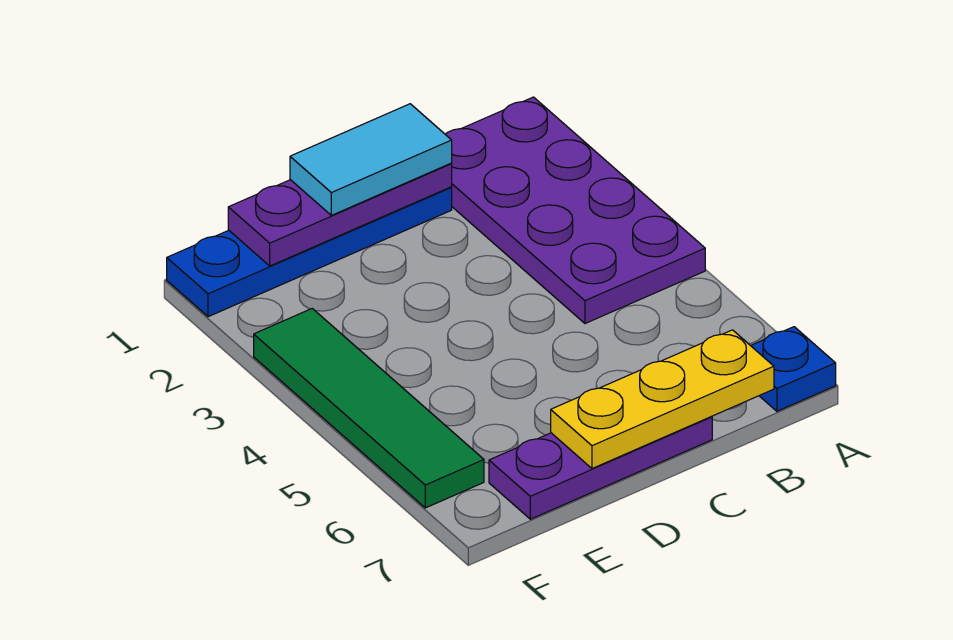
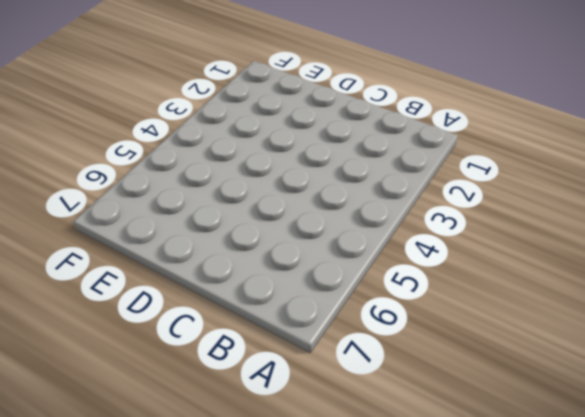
none -> purple plate A1:B4 level 1
none -> blue plate A7 level 1

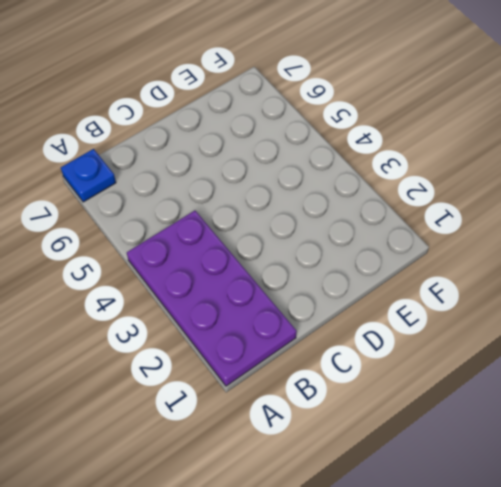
none -> blue plate C1:F1 level 1
none -> purple plate C7:E7 level 1

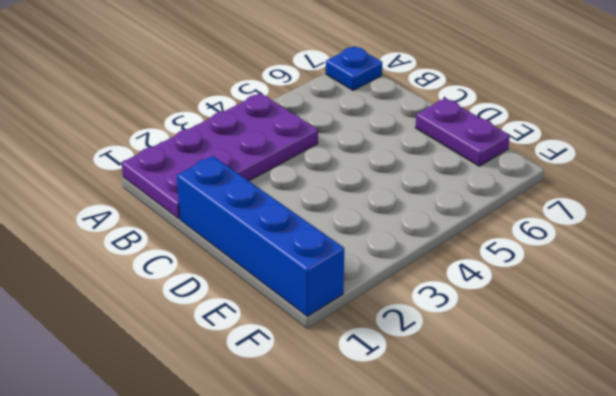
blue brick C1:F1 level 1 -> blue plate C1:F1 level 1
purple plate D7:E7 level 1 -> purple plate C7:E7 level 1
none -> green tile F3:F6 level 1
none -> yellow plate B7:D7 level 2

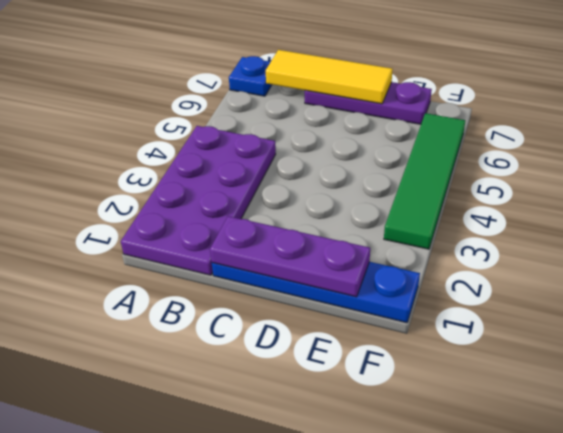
yellow tile B7:D7 level 2 -> yellow plate B7:D7 level 2
none -> cyan tile C1:D1 level 3

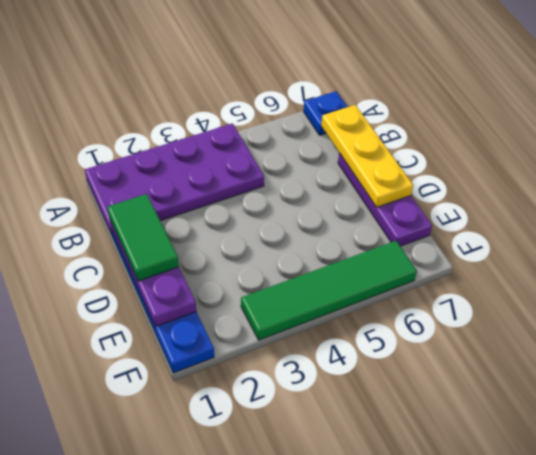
green tile C1:D1 level 3 -> cyan tile C1:D1 level 3

